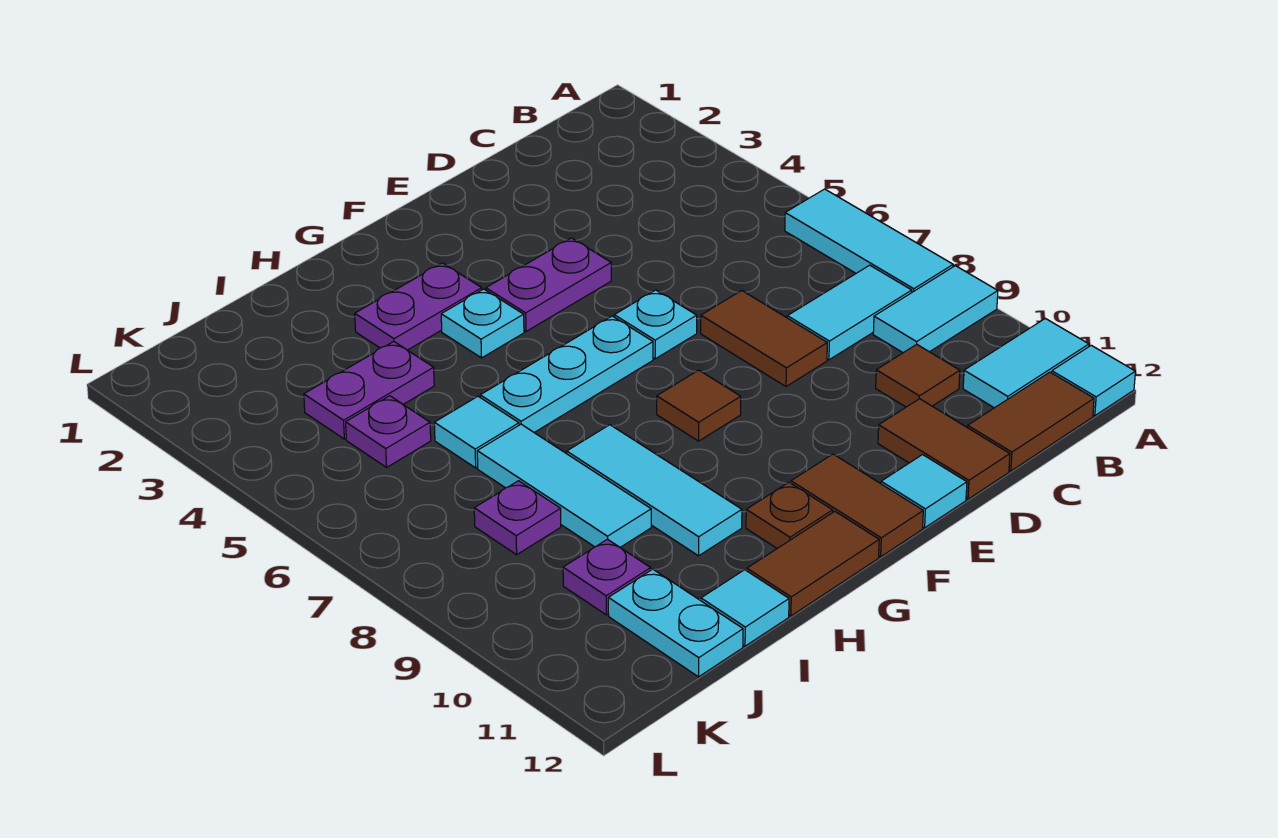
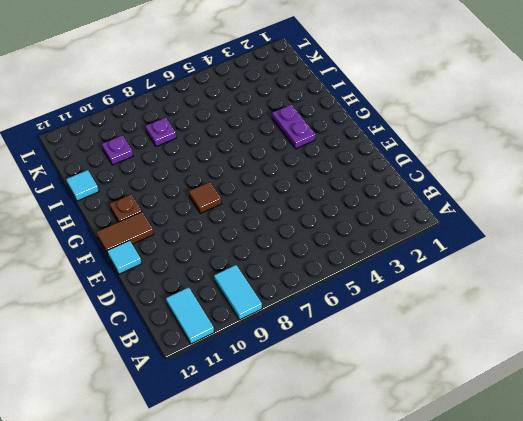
none -> cyan tile A6:A8 level 1
none -> cyan tile A12 level 1
none -> cyan tile B8:C8 level 1

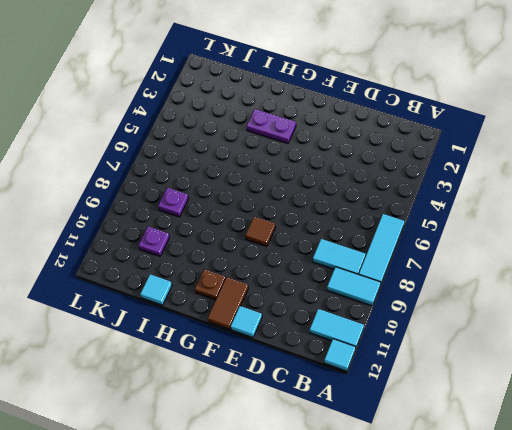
none -> brown tile B12:C12 level 1
none -> brown tile C10 level 1
none -> brown tile D7:D8 level 1

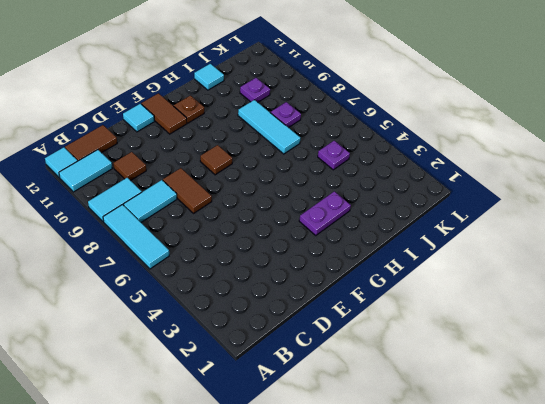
none -> brown tile D11:D12 level 1
none -> purple plate E4:F4 level 1
none -> cyan plate E6 level 1

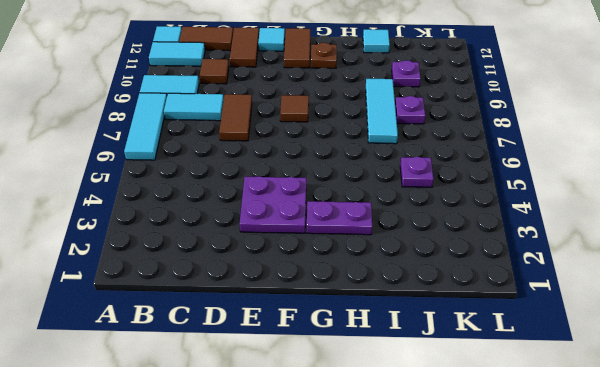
purple plate E3:F4 level 1 -> purple plate E4:F4 level 1
none -> cyan plate E6 level 1
none -> cyan plate F6:H6 level 1
none -> cyan plate G4 level 1

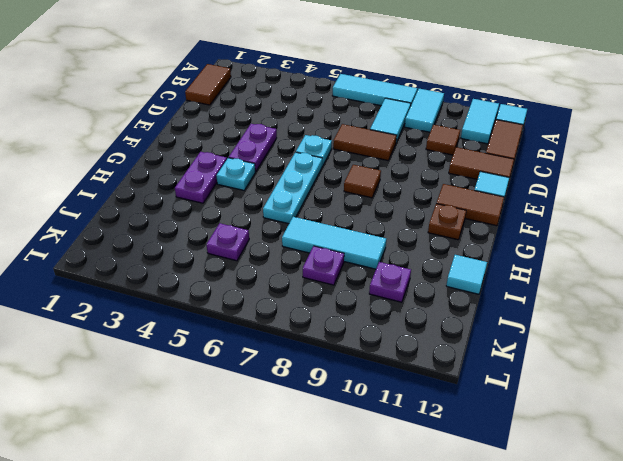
brown tile B1:C1 level 1 -> brown tile G12:H12 level 1
none -> cyan tile H8:H10 level 1
none -> purple plate I4:J4 level 1
none -> cyan tile I6 level 1

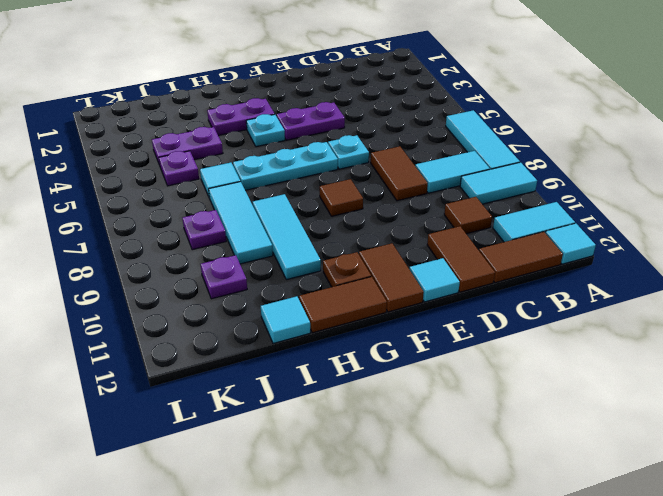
none -> cyan plate J11:J12 level 1

